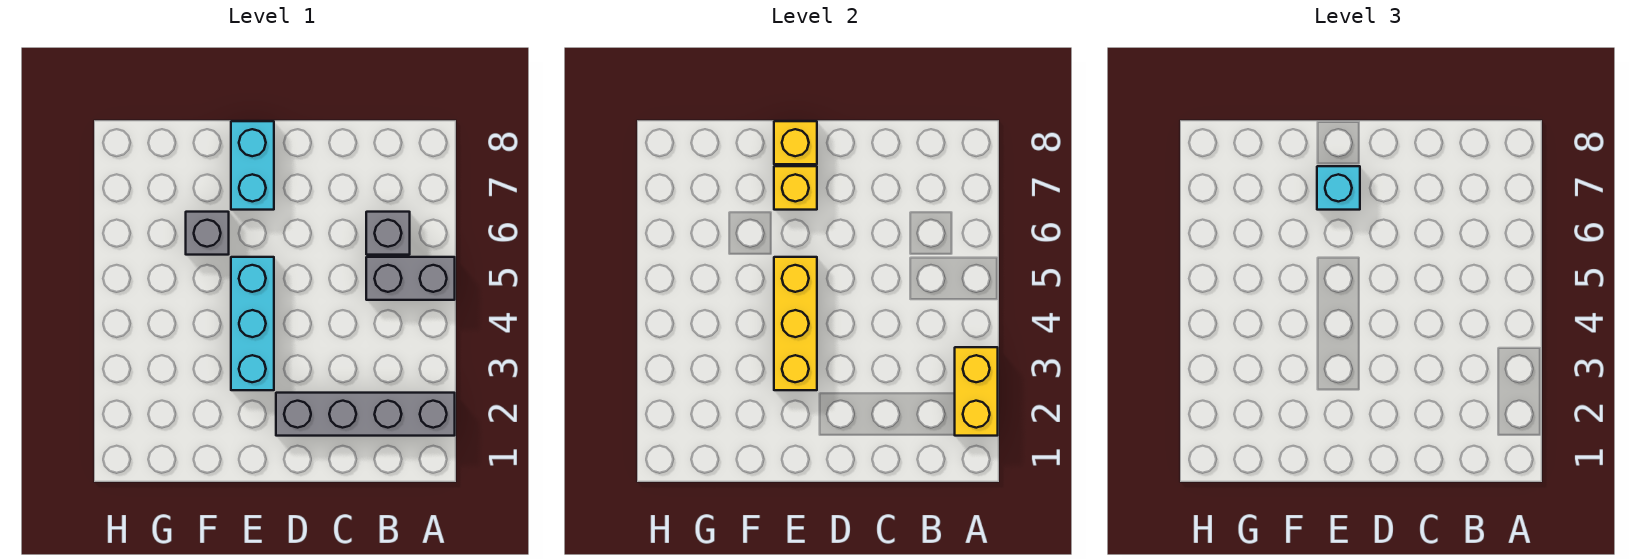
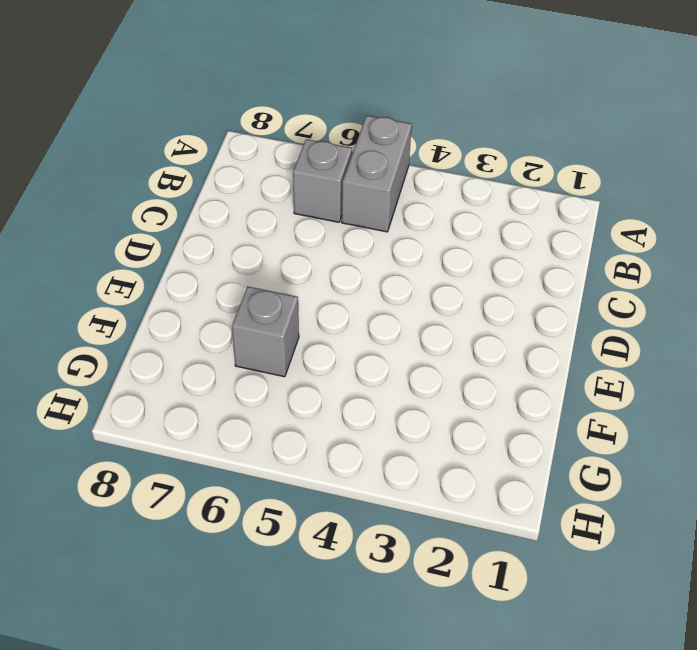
none -> grey brick A2:D2 level 1
none -> cyan brick E3:E5 level 1

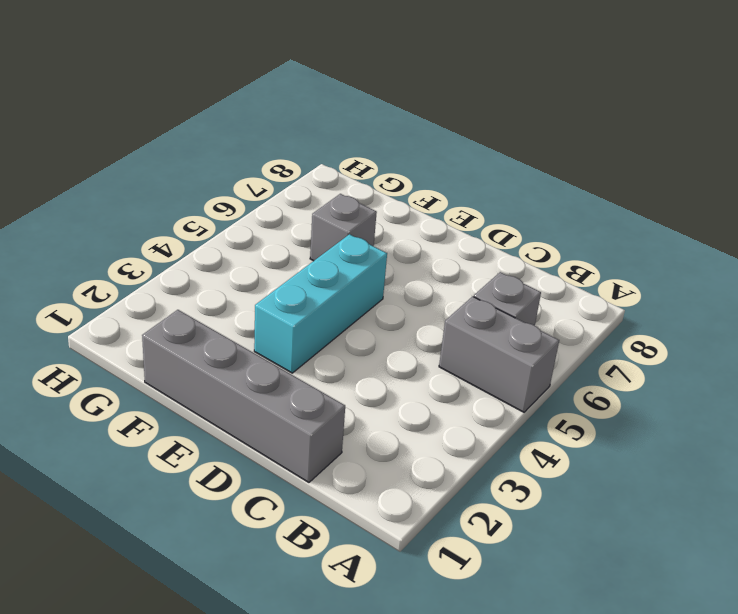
grey brick C1:F1 level 1 -> grey brick A2:D2 level 1
none -> cyan brick E7:E8 level 1
none -> yellow brick A2:A3 level 2

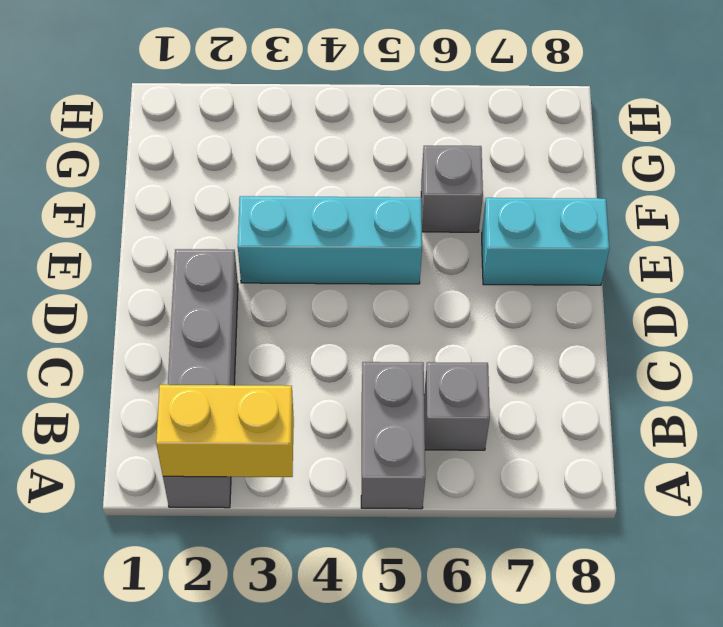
none -> yellow brick E3:E5 level 2
none -> yellow brick E7 level 2

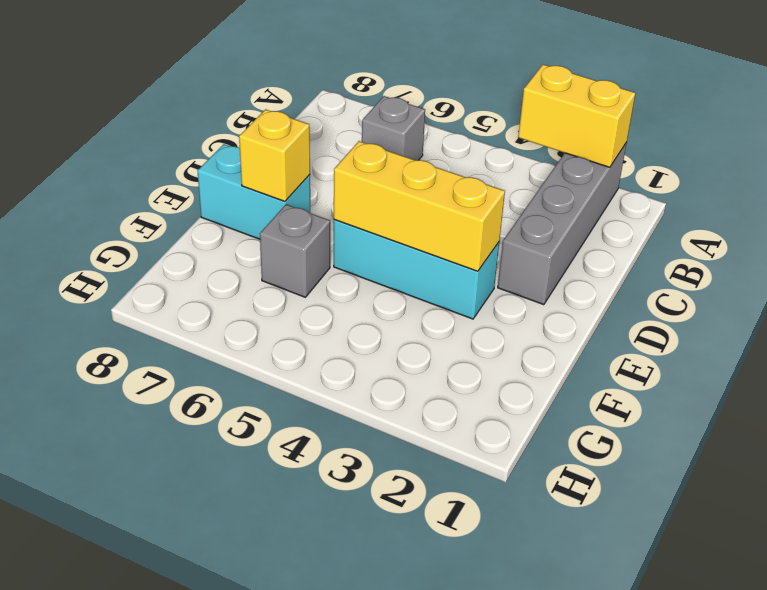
none -> grey brick A5:B5 level 1
none -> yellow brick E8 level 2

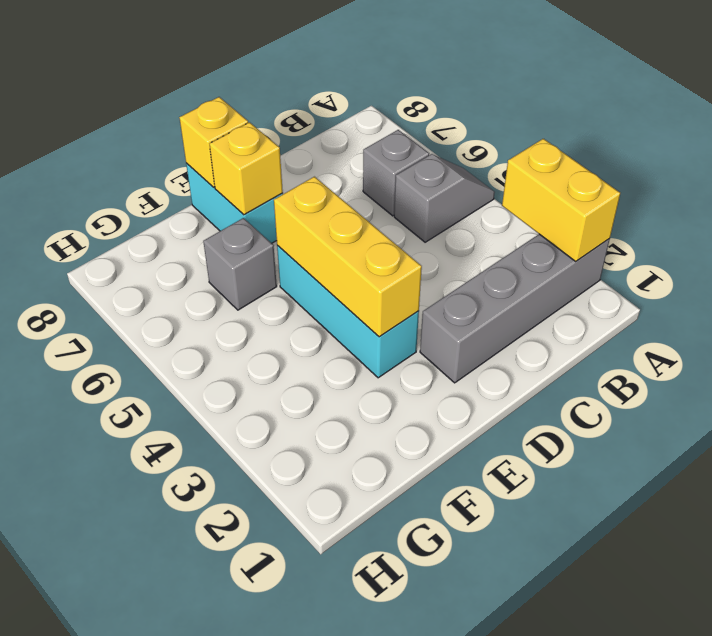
grey slope A5:B5 level 1 top B -> grey brick A5:B5 level 1
none -> cyan brick E7 level 3

